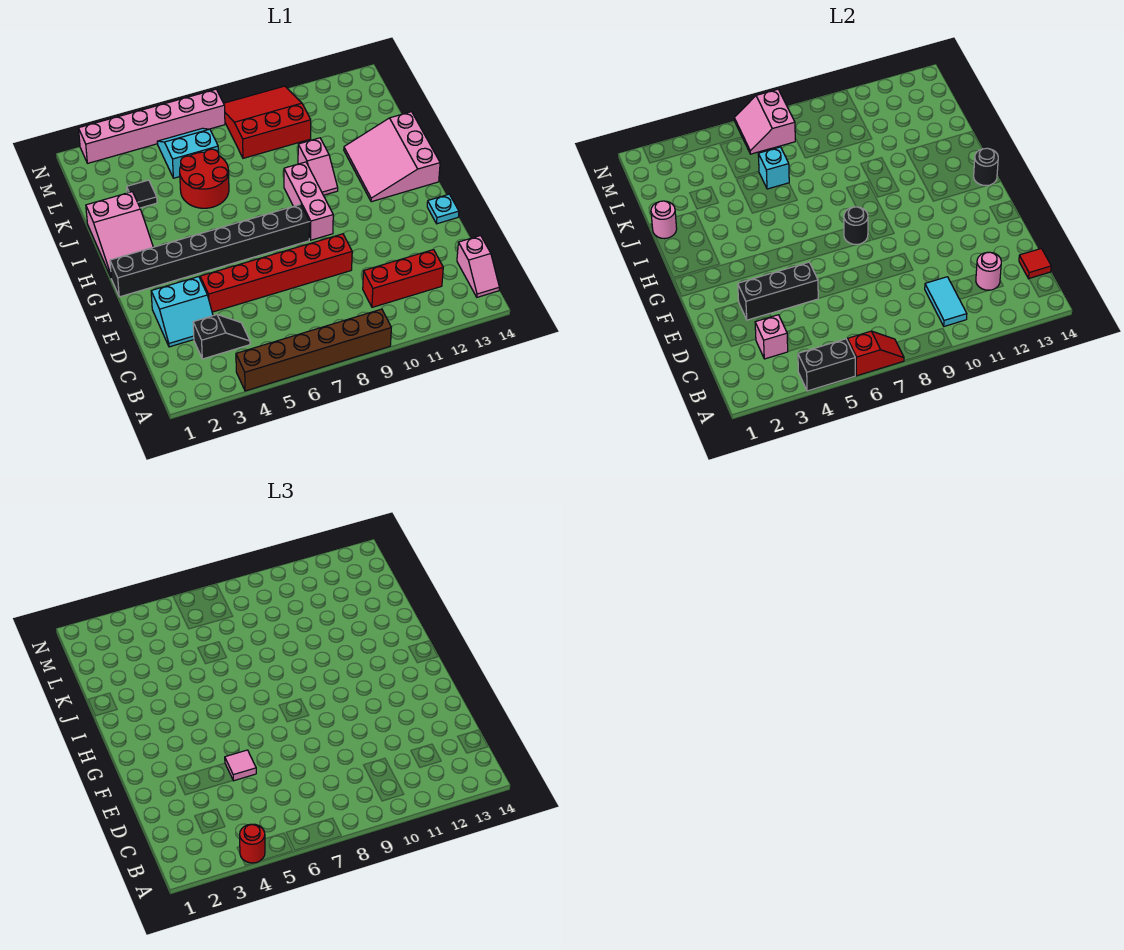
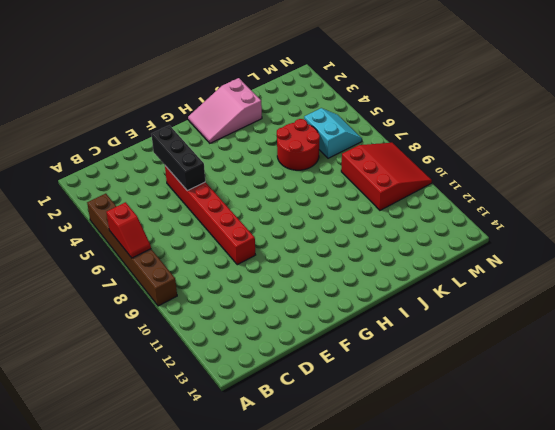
none -> pink slope B14:C14 level 1 top C
none -> black slope C3:C4 level 1 top 3
none -> red brick C10:C12 level 1
none -> cyan slope D2:E3 level 1 top E

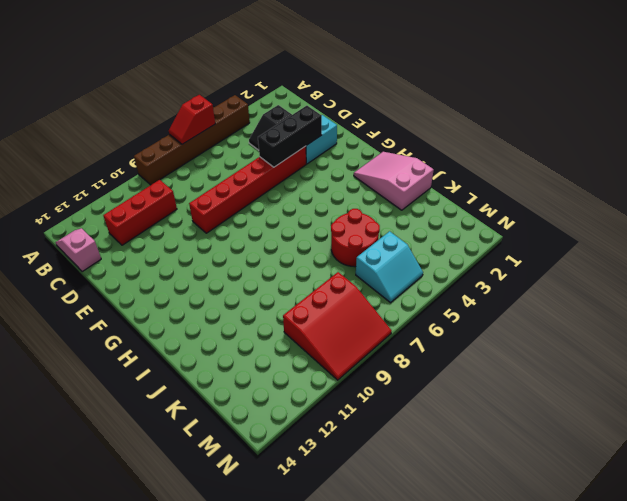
none -> cyan plate F14 level 1
none -> black brick G1:G8 level 1
none -> pink brick G9:I9 level 1
none -> pink slope H12:J14 level 1 top 14

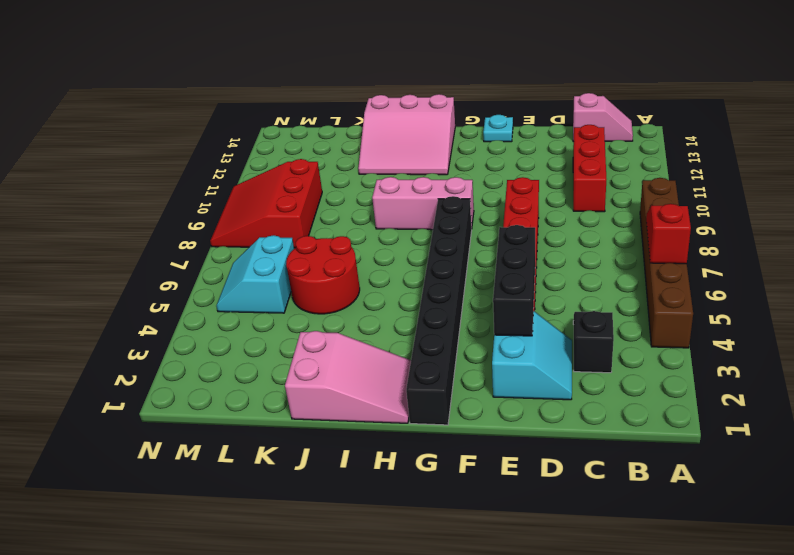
none -> pink slope I10:J10 level 1 top J
none -> black tile K3 level 1
none -> pink brick N2:N7 level 1
none -> black brick A4:A5 level 2

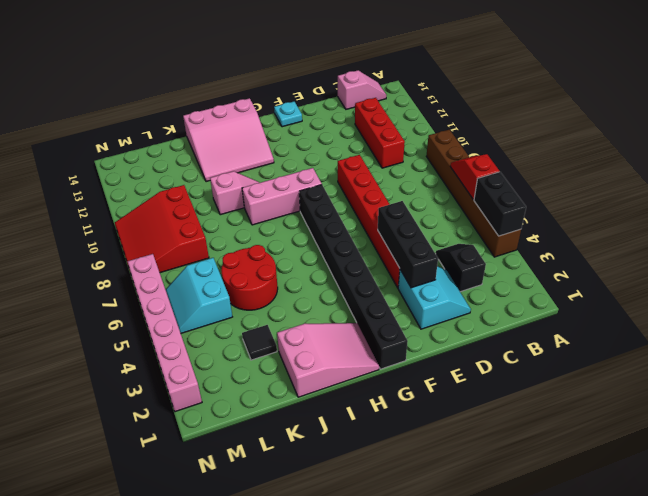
none -> cyan tile B10:C10 level 2
none -> pink brick C3 level 2
none -> pink round brick C12 level 2
none -> red tile C14 level 2

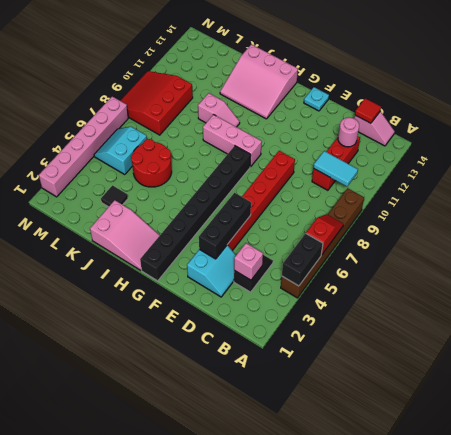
none -> black round brick G8 level 2
none -> black round brick H14 level 2
none -> pink round brick J1 level 2
none -> cyan brick K6 level 2

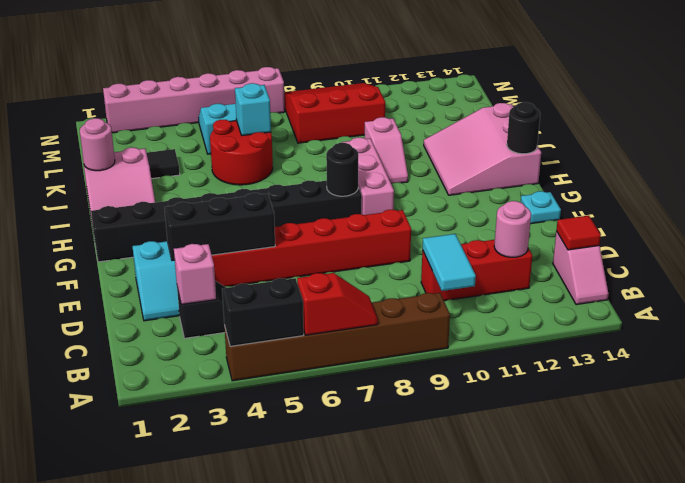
none -> pink slope M6:N7 level 2 top 7
none -> red round brick A4 level 3
none -> pink tile E5 level 3

